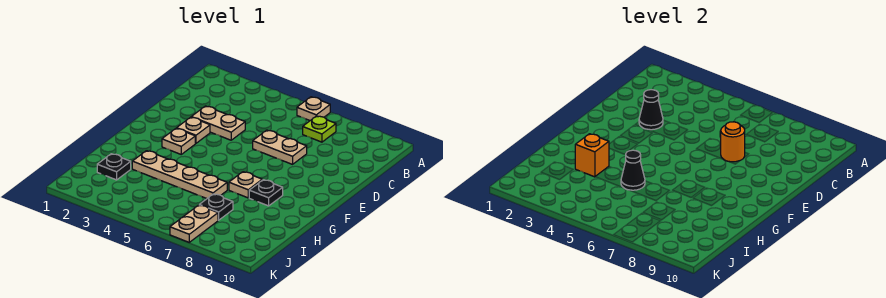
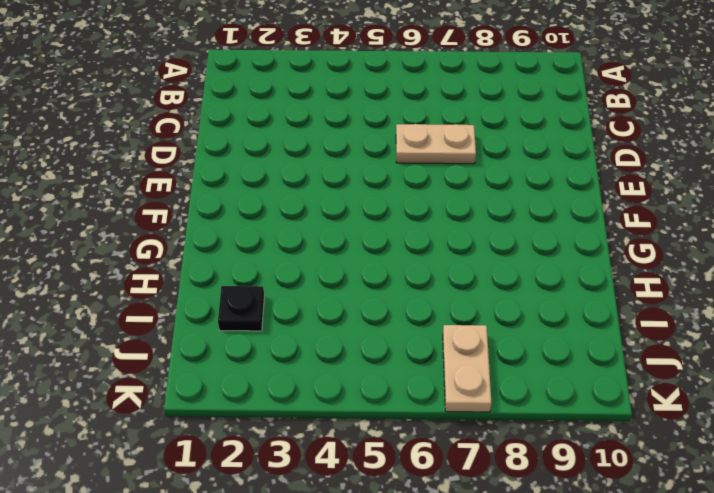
none -> tan plate A6 level 1
none -> lime plate B7 level 1
none -> tan plate D3:D4 level 1

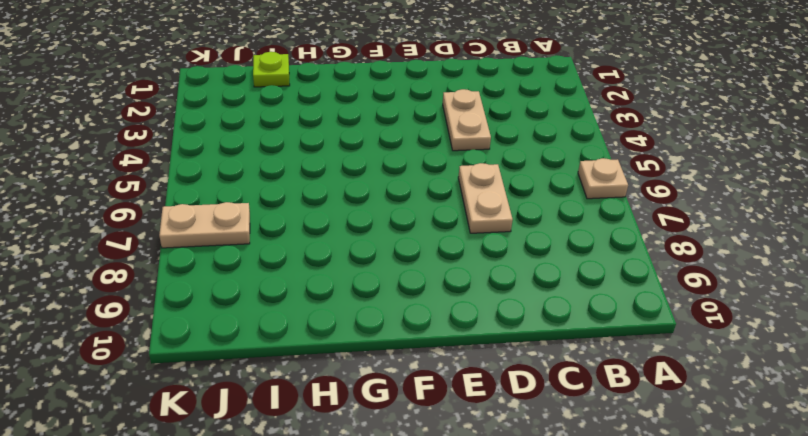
lime plate I1 level 1 -> lime plate B7 level 1
none -> tan plate E3 level 1
none -> tan plate F3 level 1
none -> tan plate G7 level 1

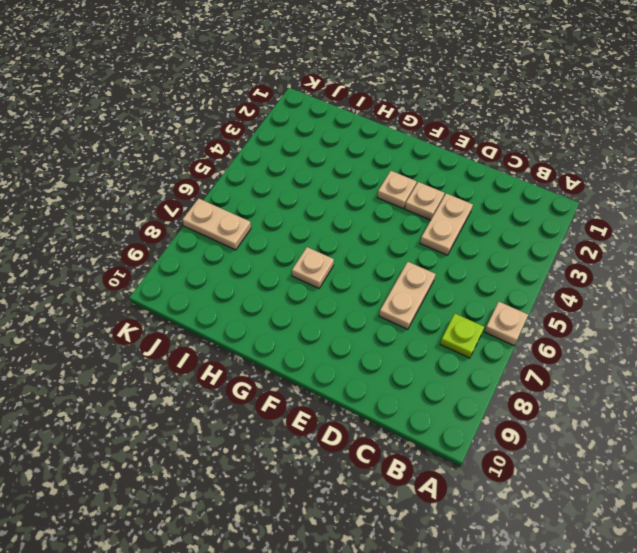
none -> black plate G8 level 1
none -> tan plate H3:H6 level 1
none -> black plate I2 level 1

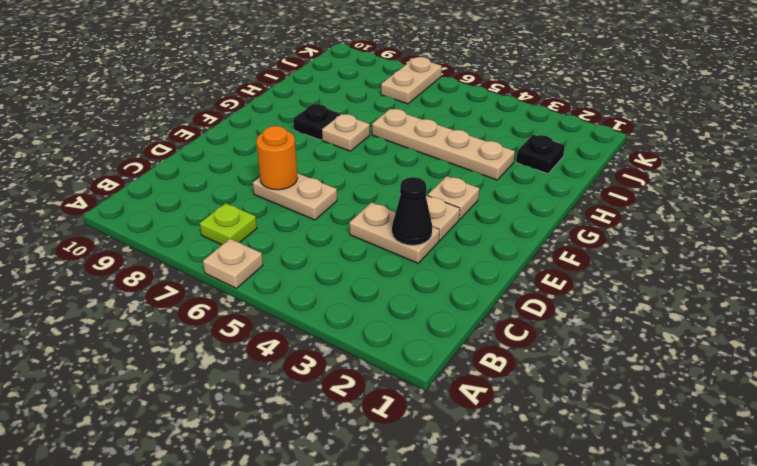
none -> black plate I7 level 1
none -> orange brick H3 level 2
none -> black cone H5 level 2

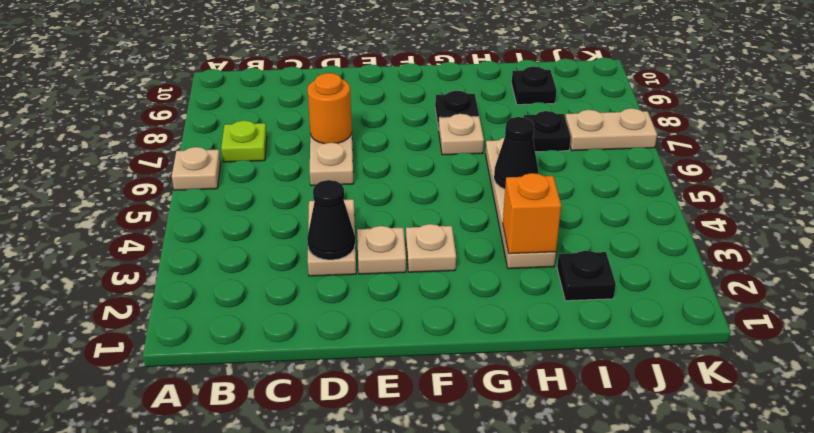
black plate I9 level 1 -> none

